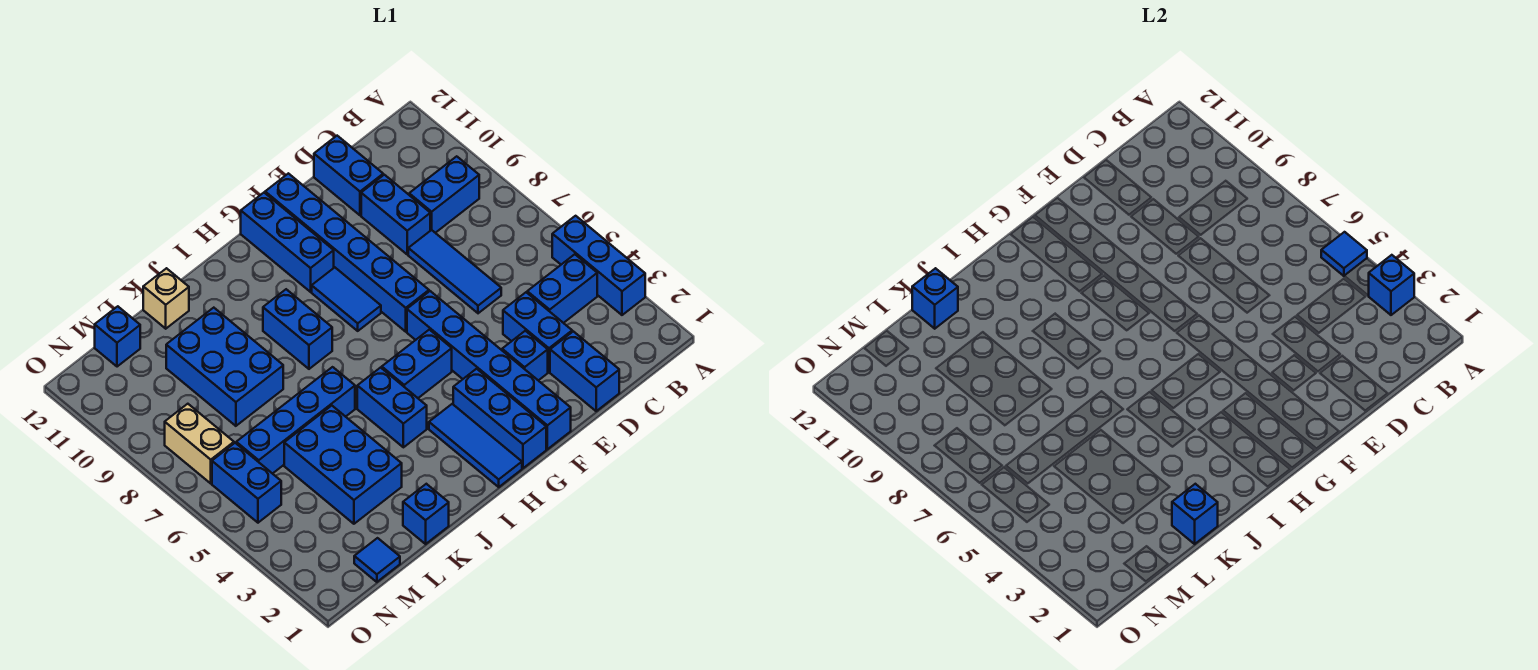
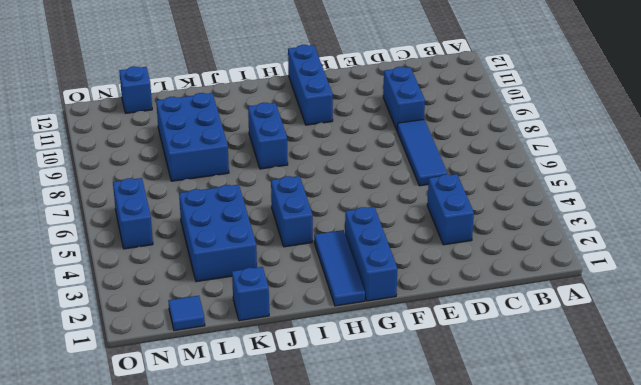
none -> blue brick A3:A5 level 1
none -> blue brick B4:C4 level 1
none -> blue brick B9:C9 level 1
none -> blue brick D1:D2 level 1

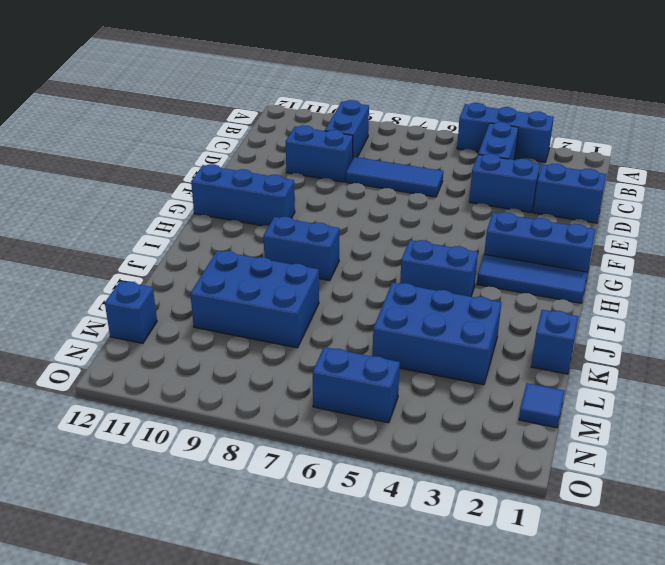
none -> blue brick D11:D12 level 1
none -> blue brick E3 level 1
none -> blue brick F1:F6 level 1
none -> blue brick F7:F12 level 1

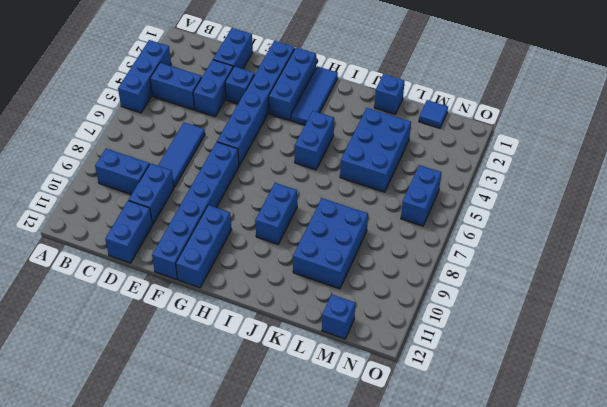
none -> blue brick G5:H5 level 1
none -> blue tile G8:G9 level 1
none -> blue brick J6:M6 level 1
none -> tan brick K12 level 1

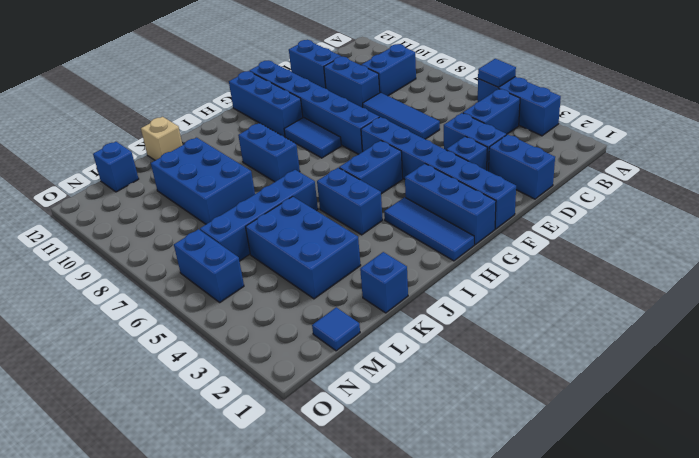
none -> tan brick N7:N8 level 1
none -> blue brick A3 level 2
none -> blue brick K1 level 2
none -> blue brick K12 level 2

